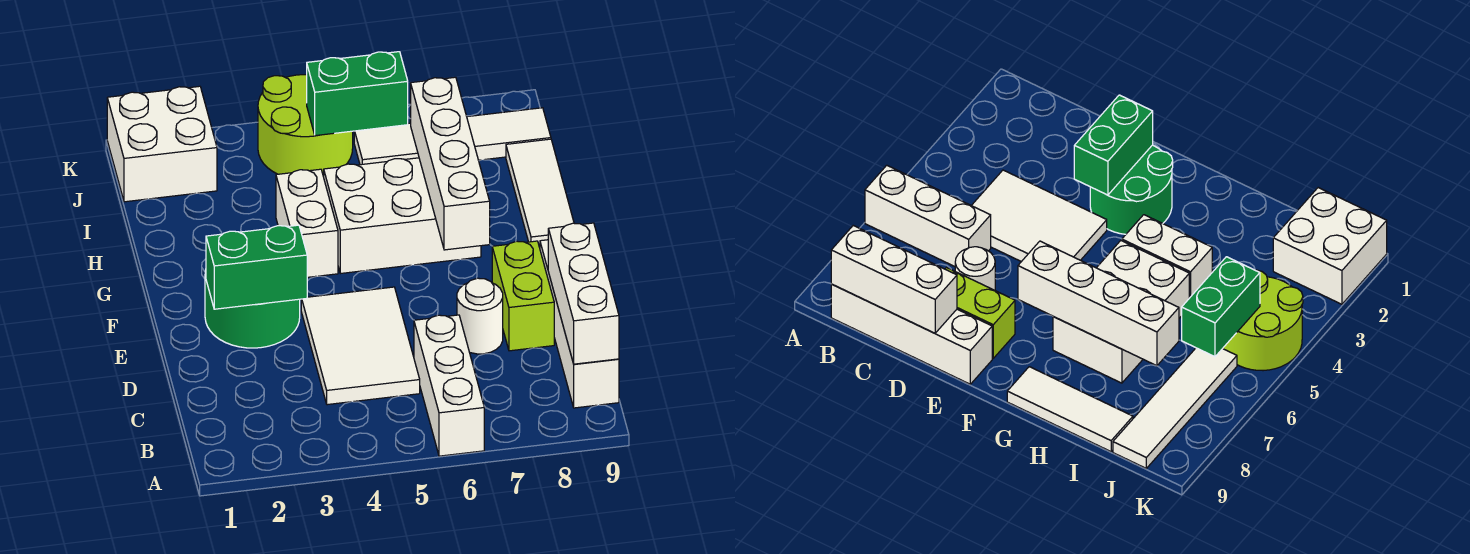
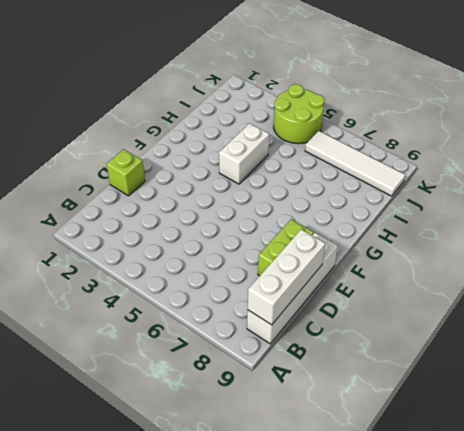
lime brick D1 level 1 -> none
none -> white brick A6:C6 level 1
none -> white tile C4:E5 level 1
none -> white round brick D7 level 1

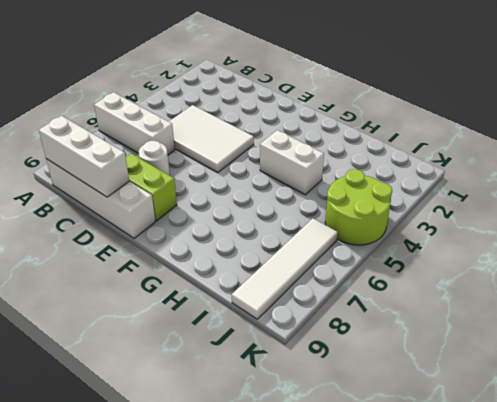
none -> green round brick E2:F3 level 1
none -> white brick G5:H7 level 1
none -> white tile G9:I9 level 1

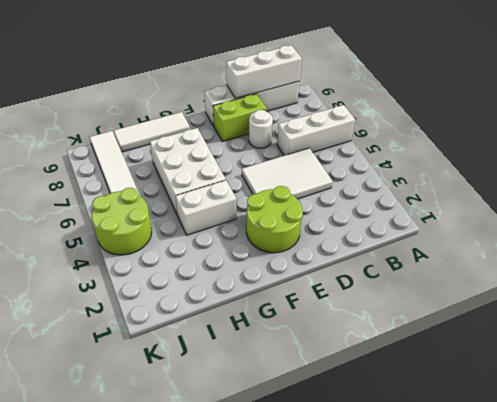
lime round brick E2:F3 level 1 -> green round brick E2:F3 level 1
none -> white brick J1:K2 level 1
none -> green brick E2:E3 level 2
none -> white brick F7:I7 level 2

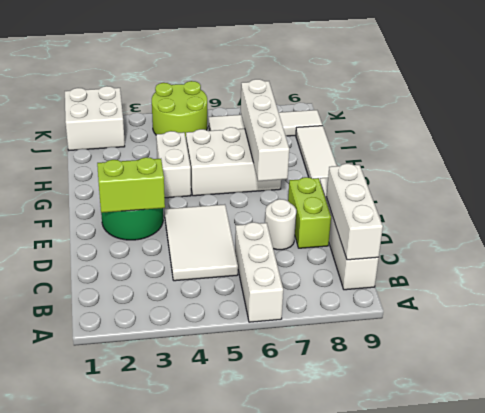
lime brick E2:E3 level 2 -> green brick E2:E3 level 2
none -> green brick J5:J6 level 2

